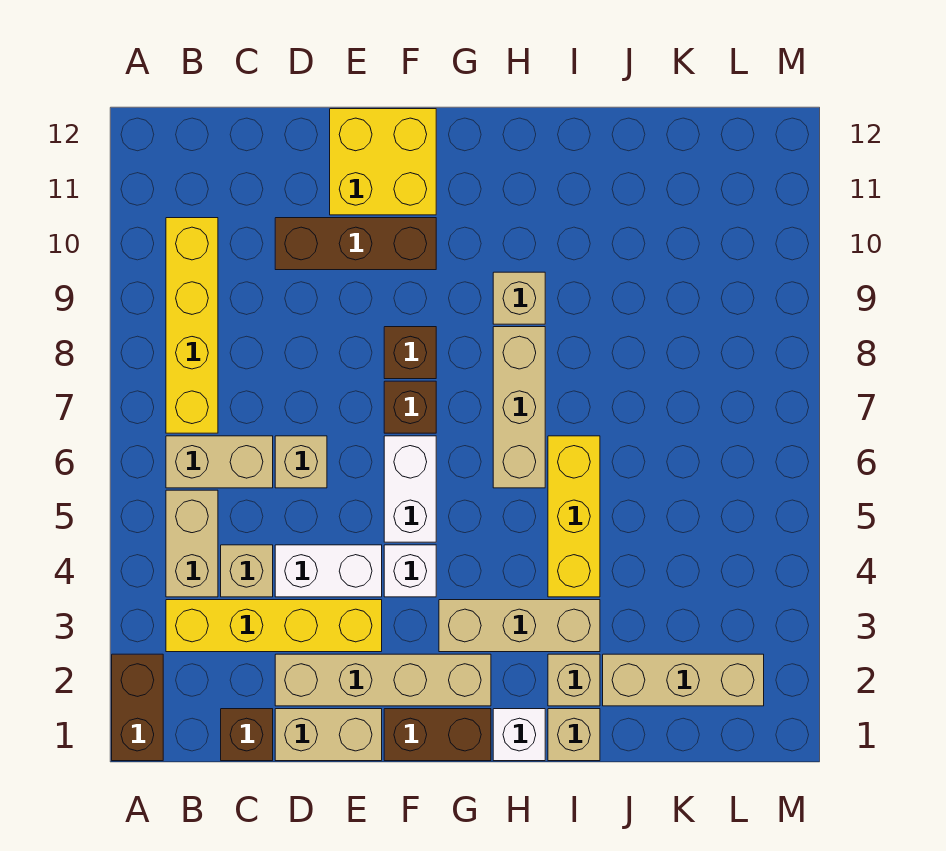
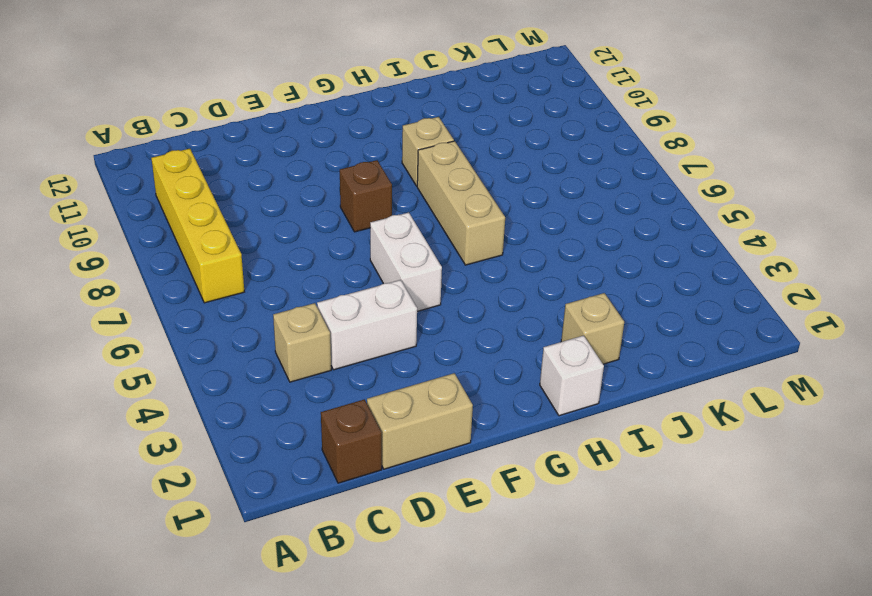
none -> brown brick A1:A2 level 1
none -> yellow brick B3:E3 level 1
none -> tan brick B4:B5 level 1

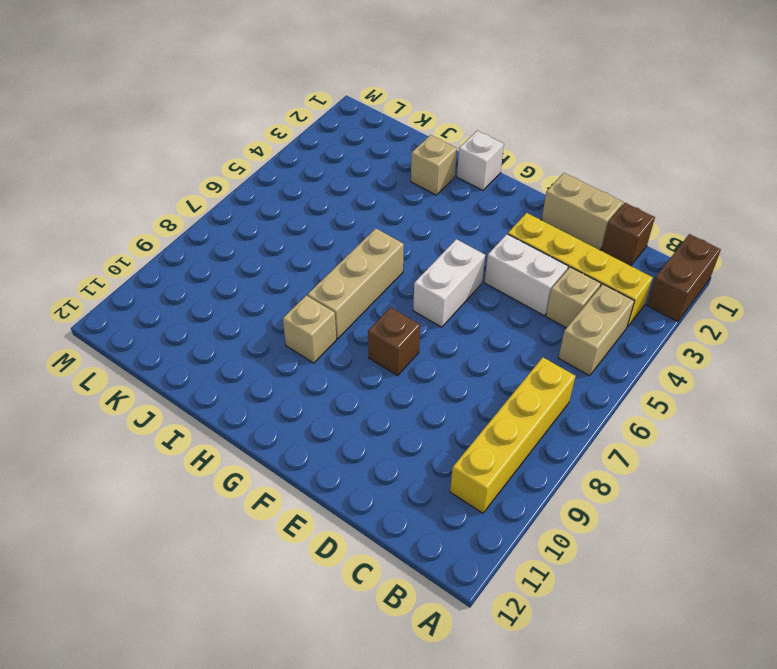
none -> tan brick B6:C6 level 1
none -> tan brick D2:G2 level 1
none -> tan brick D6 level 1

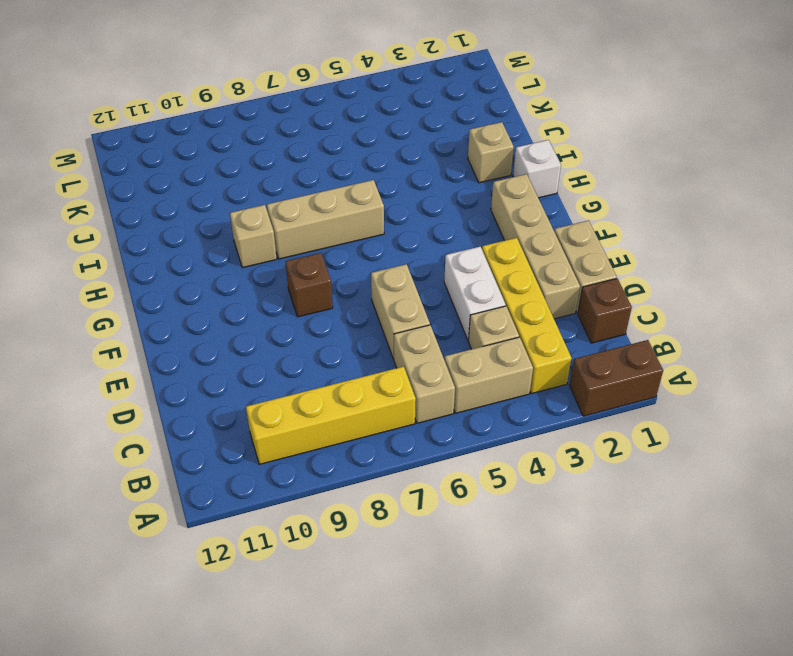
tan brick D6:E6 level 1 -> tan brick D6 level 1
none -> brown brick D10:F10 level 1
none -> yellow brick E11:F12 level 1
none -> brown brick F1:G1 level 1

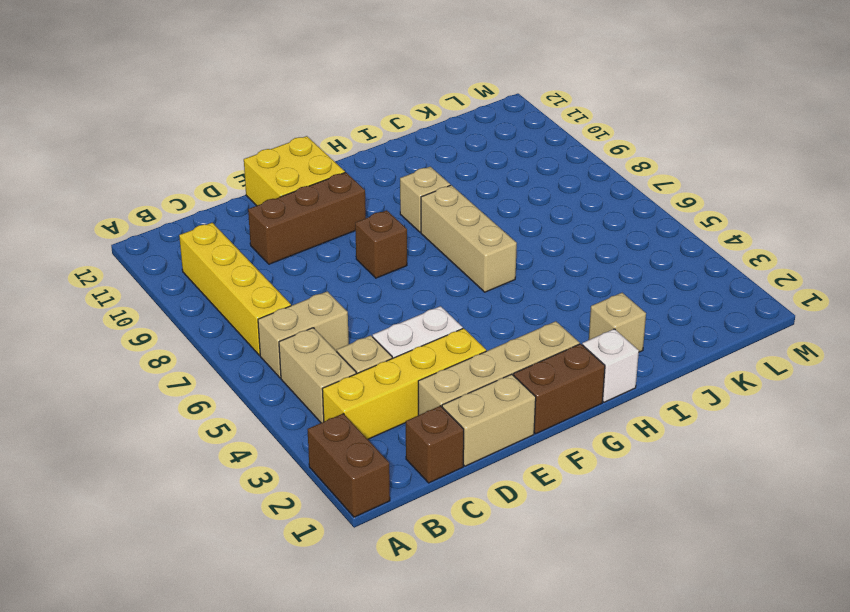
none -> tan brick D6 level 1
none -> white brick F4 level 1
none -> white brick F5:F6 level 1

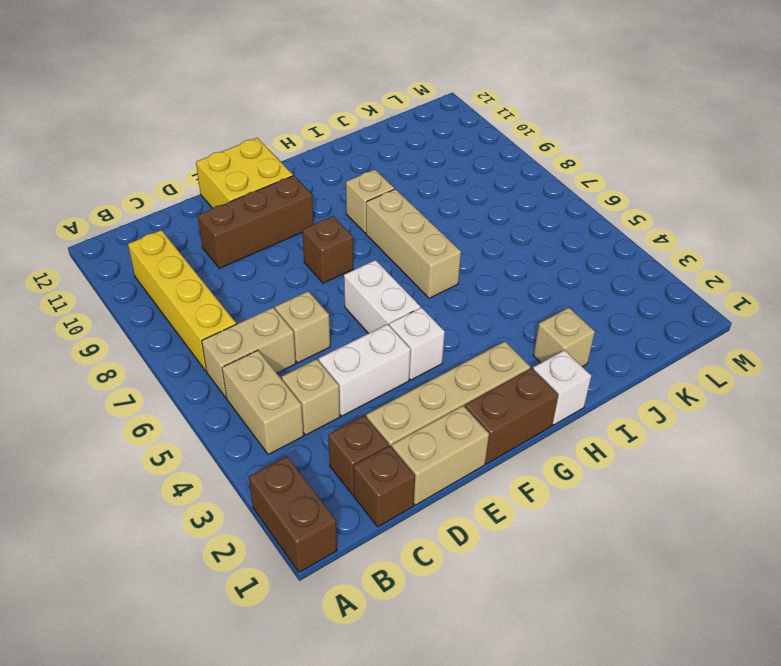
brown brick C2 level 1 -> brown brick F7 level 1
none -> yellow brick B3:E3 level 1
none -> tan brick G3:I3 level 1
none -> tan brick I1 level 1

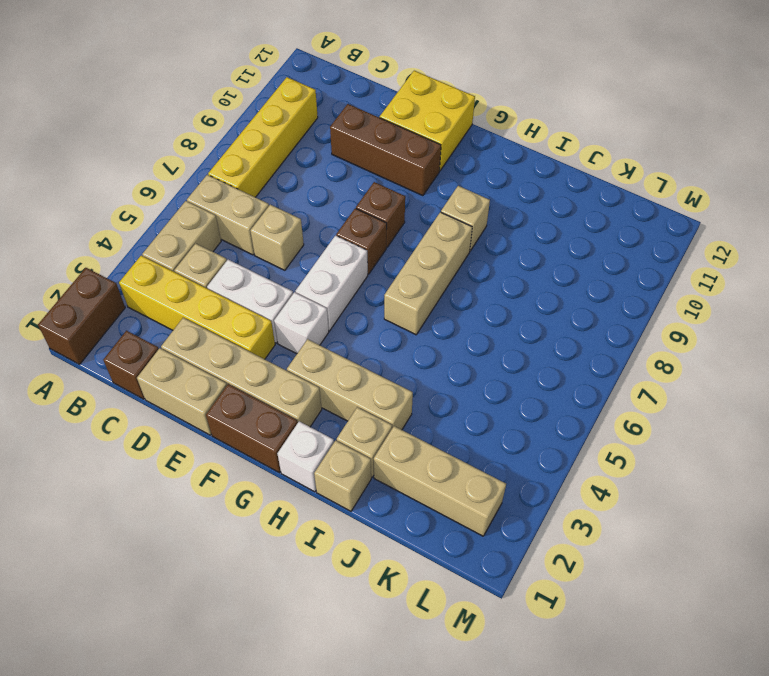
none -> yellow brick I4:I6 level 1

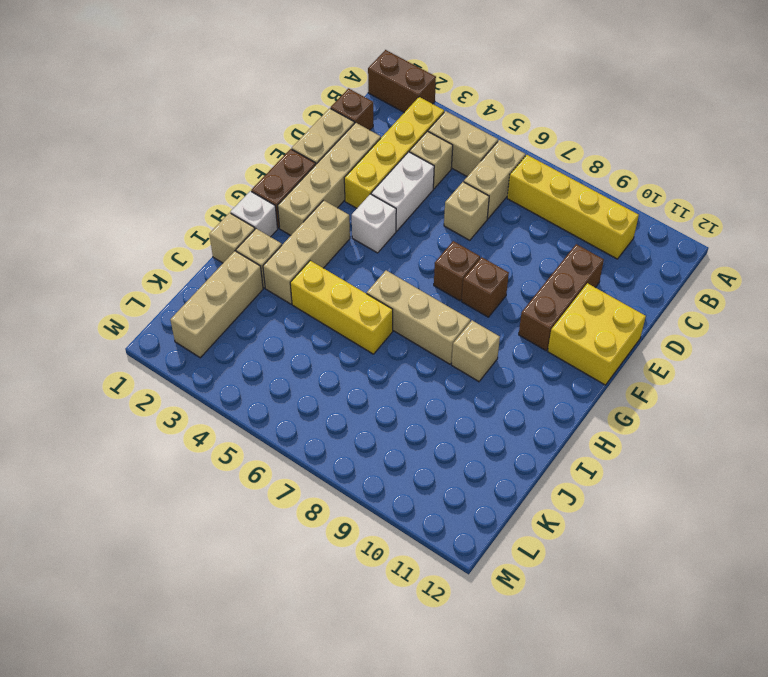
none -> white brick F5:F6 level 1

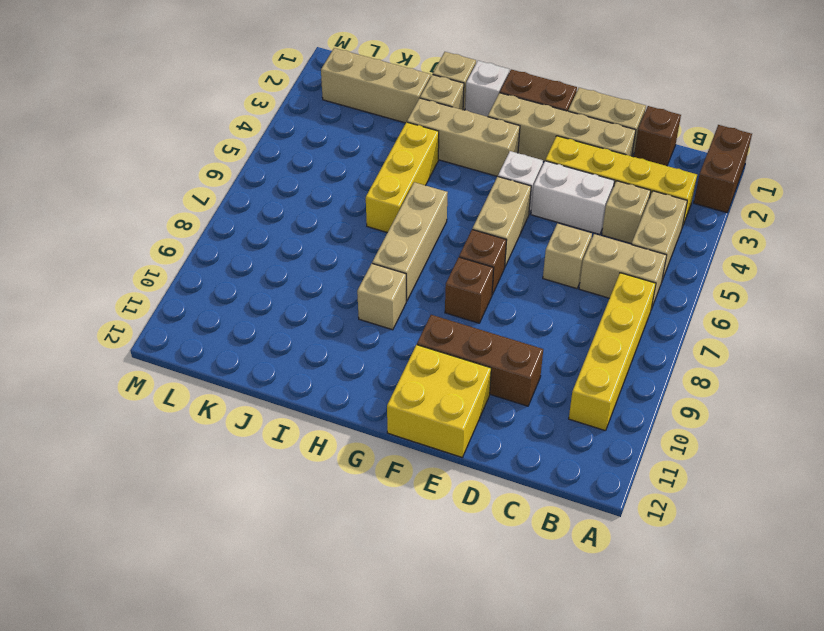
tan brick F5:F6 level 1 -> white brick F5:F6 level 1

